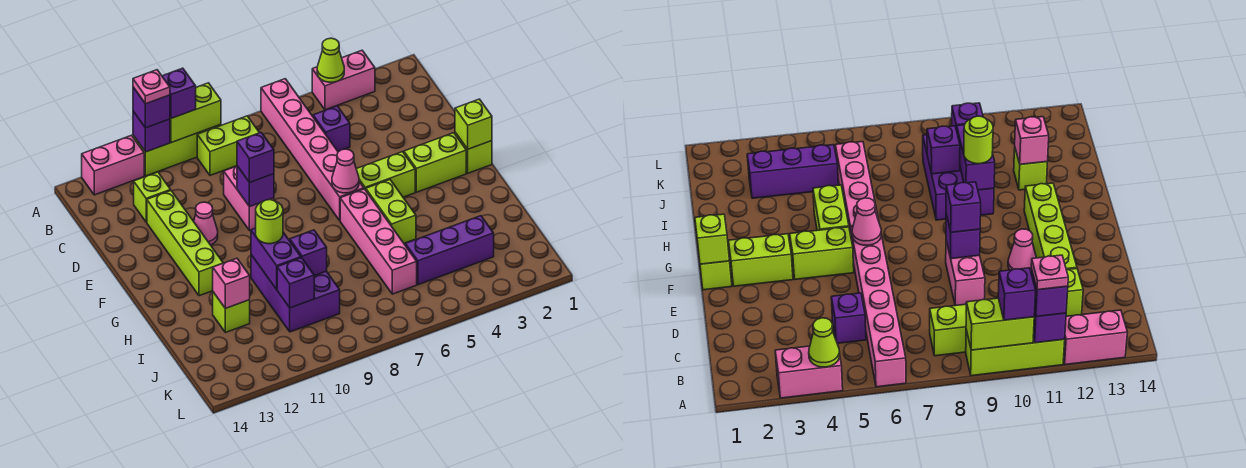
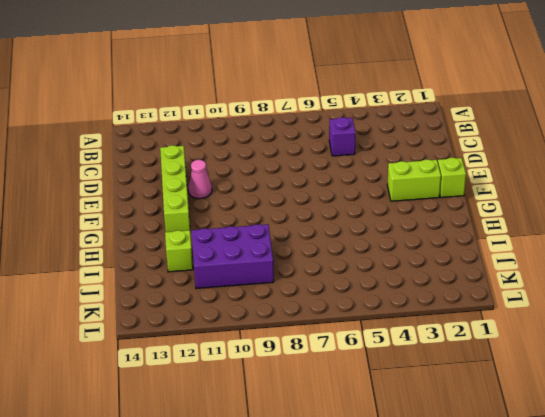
purple brick I9:J11 level 1 -> purple brick H9:J10 level 1
none -> pink brick A3:A4 level 1
none -> pink brick A6:F6 level 1
none -> lime brick A9:A11 level 1
none -> pink brick A12:A13 level 1

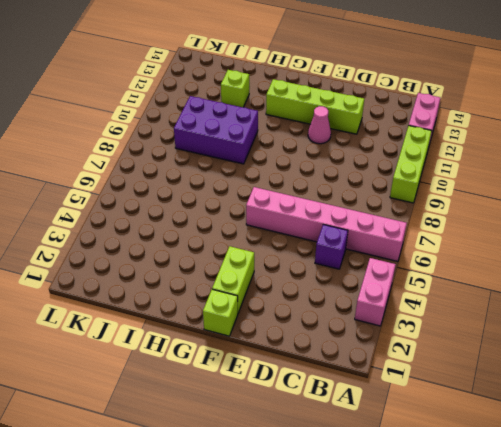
none -> lime brick B8:B9 level 1
none -> lime brick C12 level 1
none -> pink brick D9:E9 level 1
none -> lime brick F4:F5 level 1

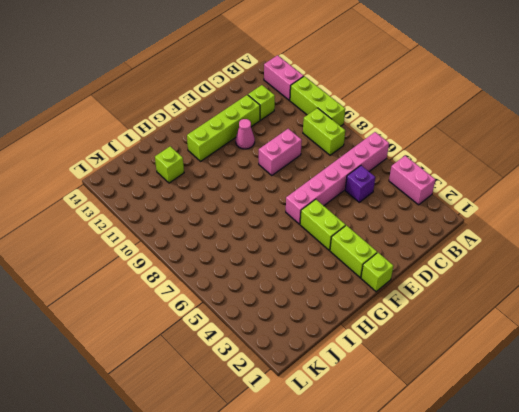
none -> lime brick G5:H5 level 1
none -> pink brick G6:J6 level 1
none -> purple brick H9:J10 level 1
none -> purple brick J3:J5 level 1

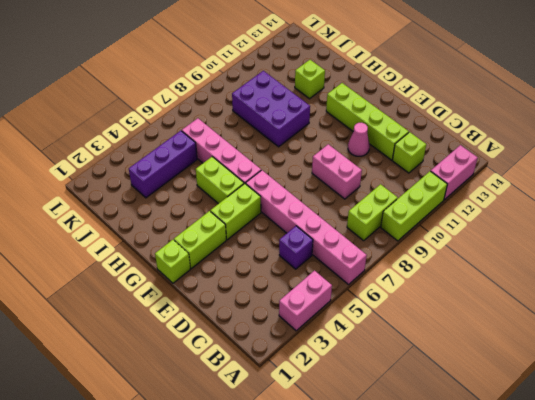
none -> lime cone A4 level 2
none -> lime brick A9:A10 level 2
none -> purple brick A11 level 2
none -> purple brick E9 level 2

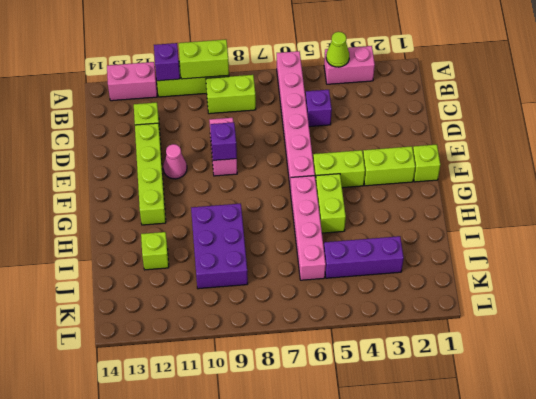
none -> lime brick F1 level 2
none -> pink cone F6 level 2
none -> purple brick H10:I10 level 2
none -> purple brick I9 level 2

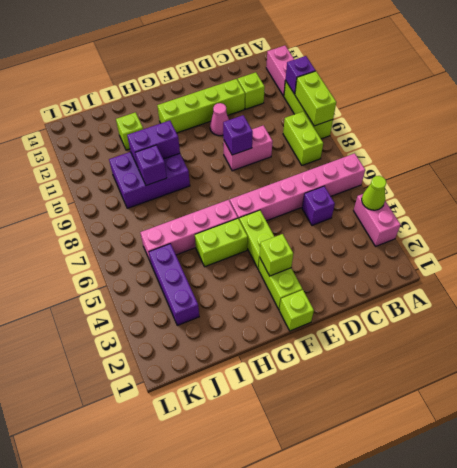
lime brick F3 level 2 -> lime brick F1 level 2
none -> pink cone F6 level 2
none -> pink brick I12 level 2
none -> purple brick J10 level 2
none -> purple brick A10 level 3

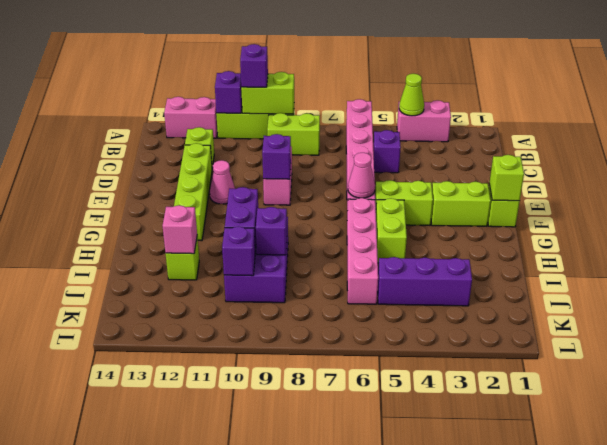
none -> purple brick A11 level 3
none -> purple brick E9 level 3
none -> lime round brick H10 level 3
none -> pink plate A11 level 4

